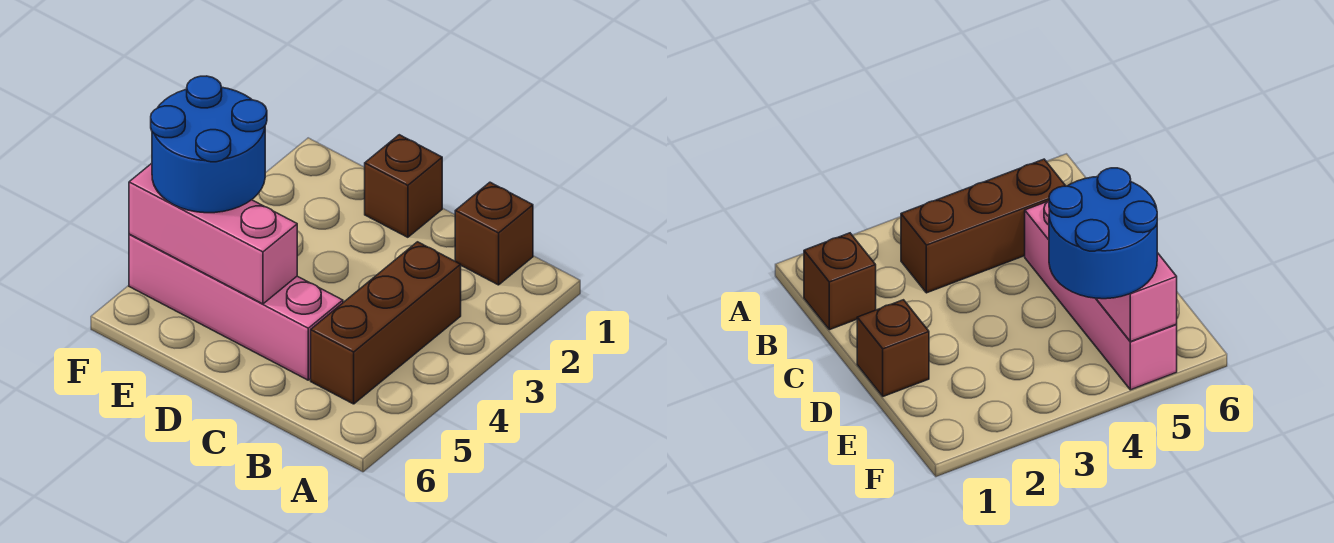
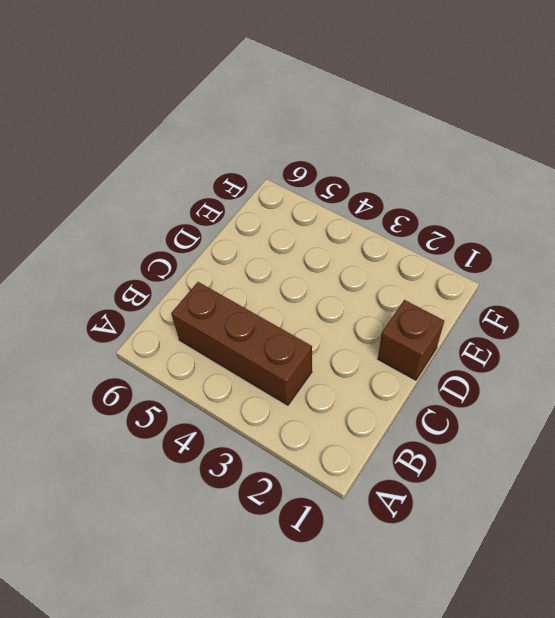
none -> brown brick B1 level 1
none -> pink brick C5:F5 level 1

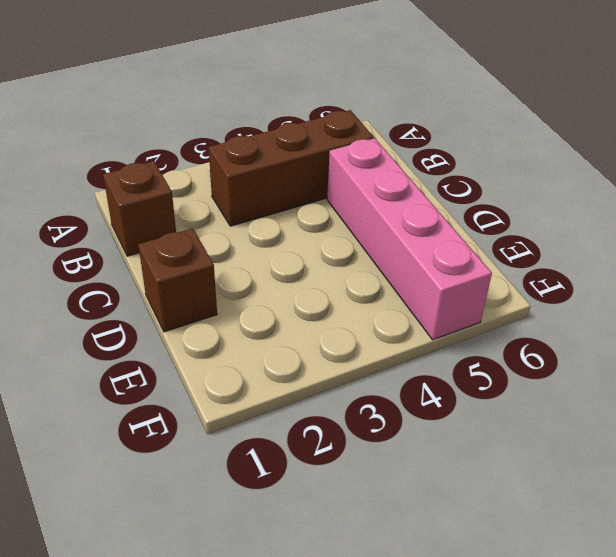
none -> pink brick D5:F5 level 2
none -> blue round brick E4:F5 level 3

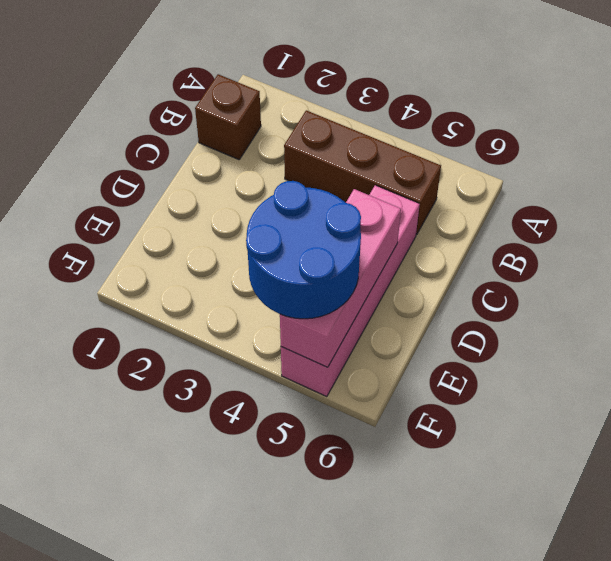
none -> brown brick D1 level 1

